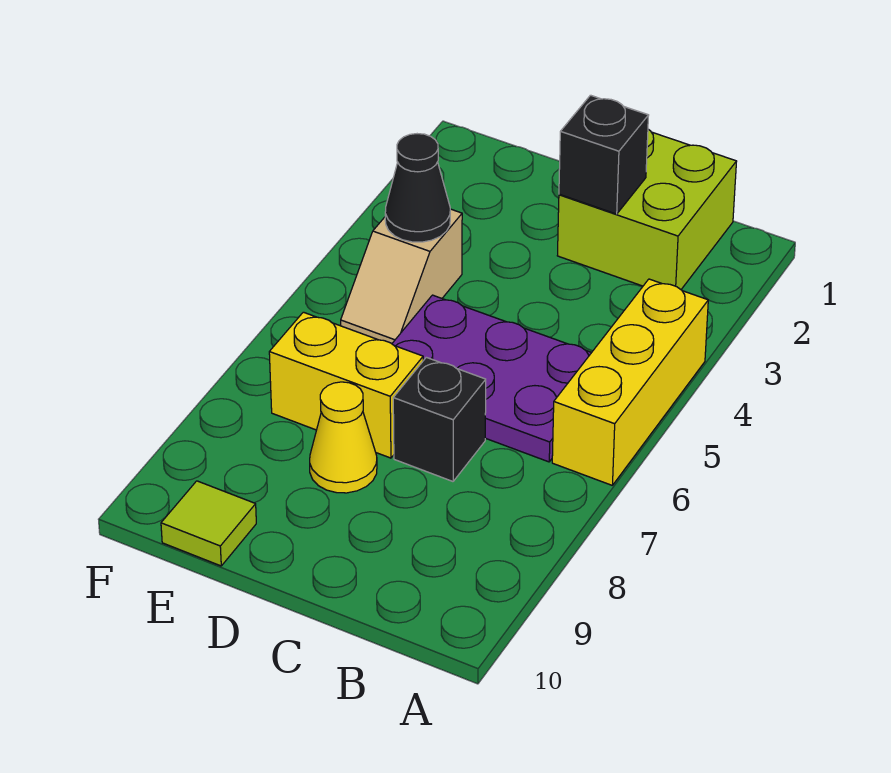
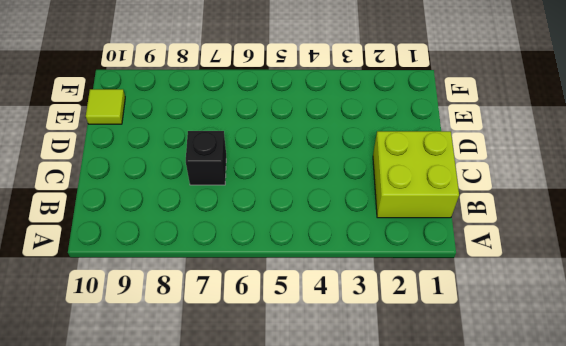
none -> yellow brick A4:A6 level 1
none -> purple plate B5:D6 level 1

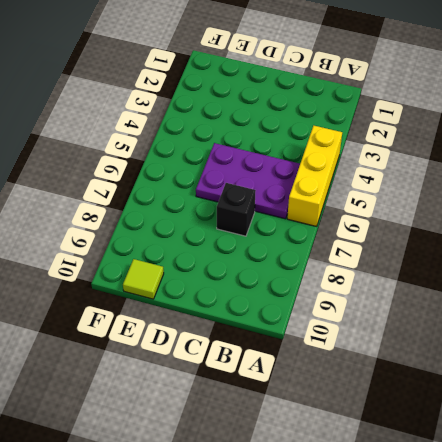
none -> lime brick B1:C2 level 1
none -> yellow brick D7:E7 level 1

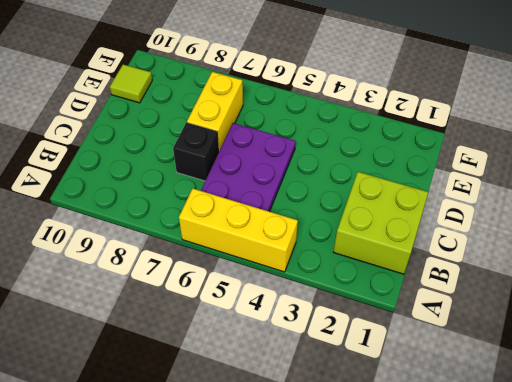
none -> yellow cone D8 level 1
none -> tan slope E4:E5 level 1 top 4

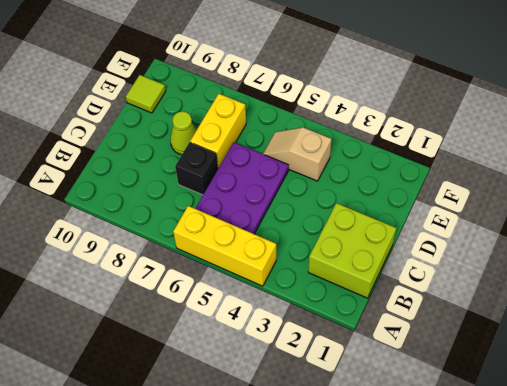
lime cone D8 level 1 -> yellow cone D8 level 1
none -> black brick C2 level 2
none -> black cone E4 level 2

